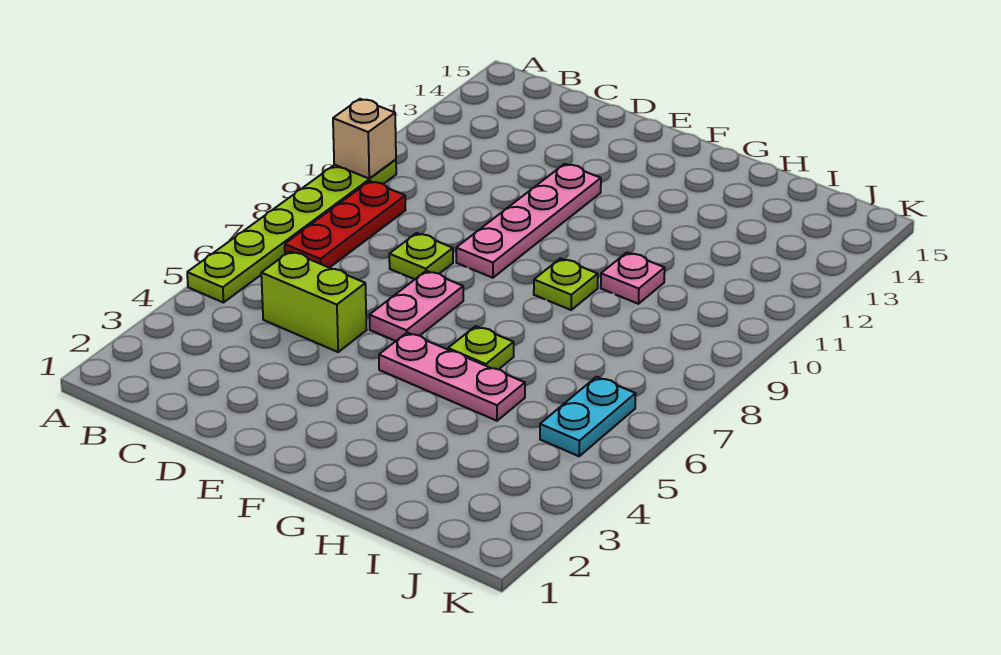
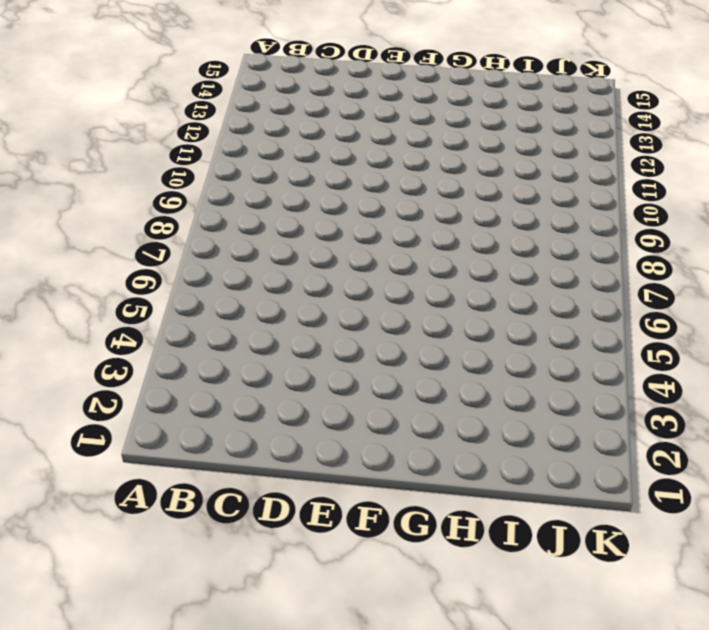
none -> lime plate A5:A10 level 1
none -> red plate B7:B9 level 1
none -> lime brick C5:D5 level 1

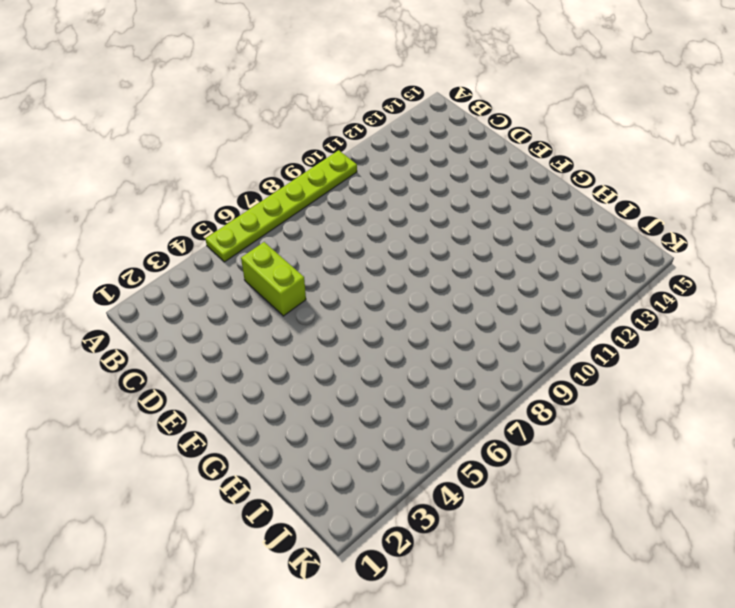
none -> red plate B7:B9 level 1
none -> lime plate D8 level 1
none -> pink plate E6:E7 level 1

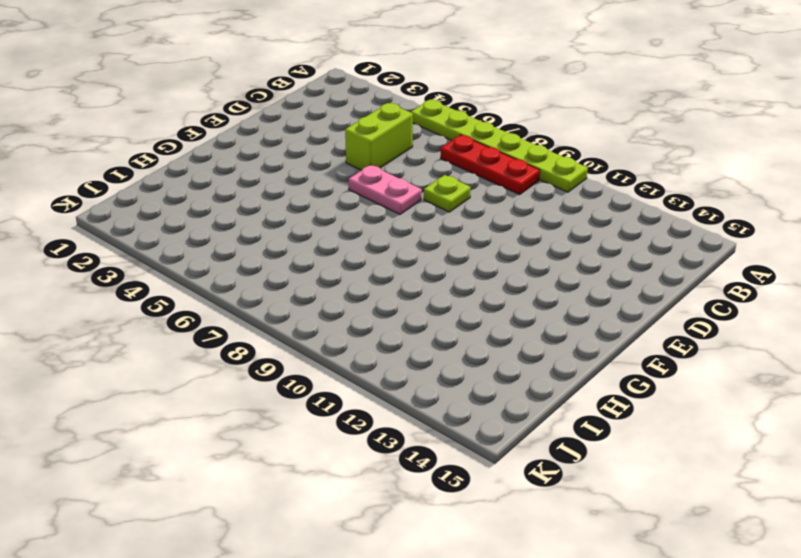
none -> pink plate E9:E12 level 1
none -> pink plate F5:H5 level 1
none -> lime plate G6 level 1

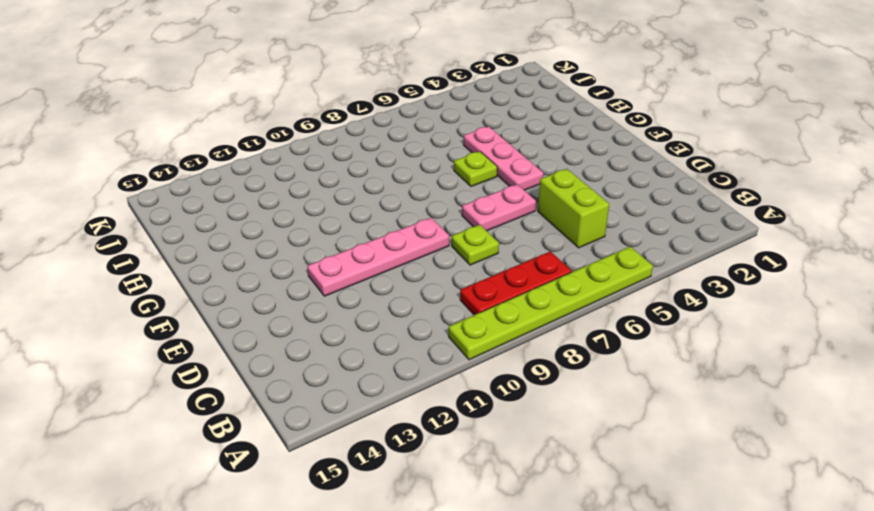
none -> lime plate G9 level 1
none -> pink plate H10 level 1
none -> cyan plate J5:J6 level 1

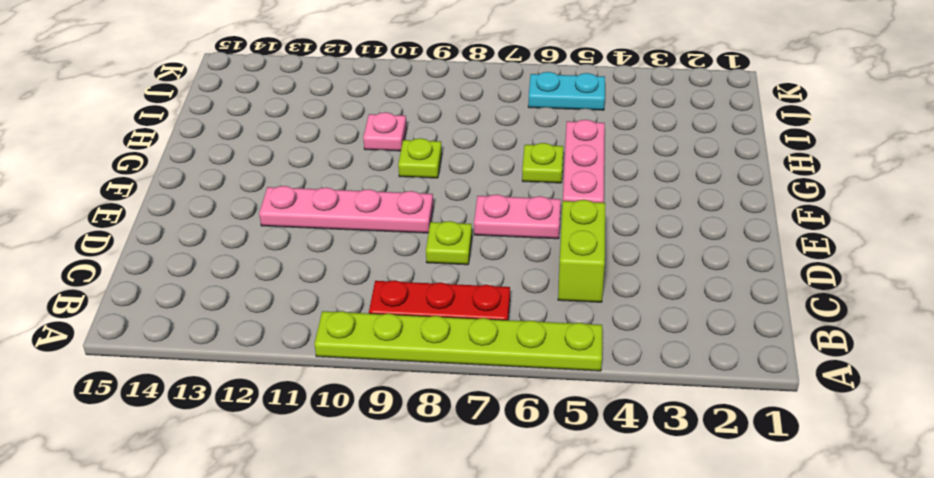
none -> tan brick A10 level 2

